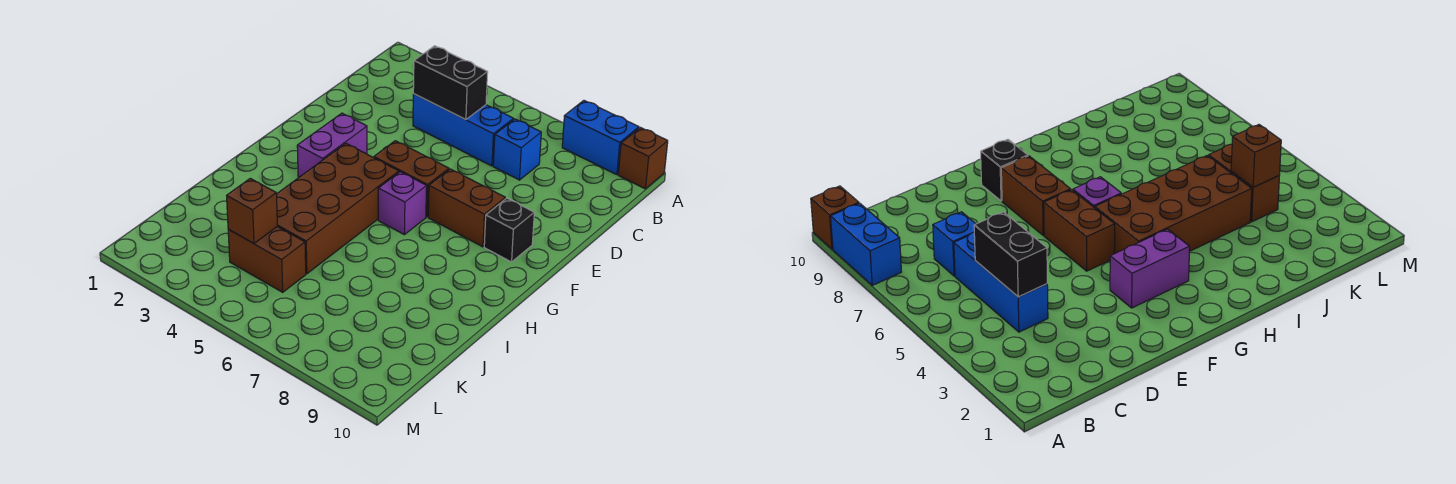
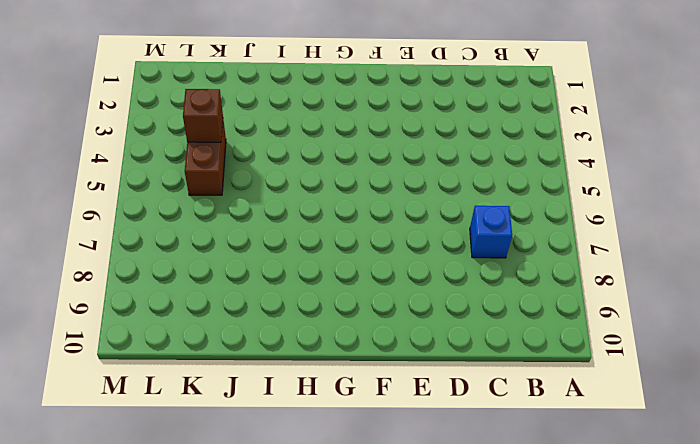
none -> blue brick A8:A9 level 1
none -> brown brick A10 level 1
none -> blue brick C4:C6 level 1

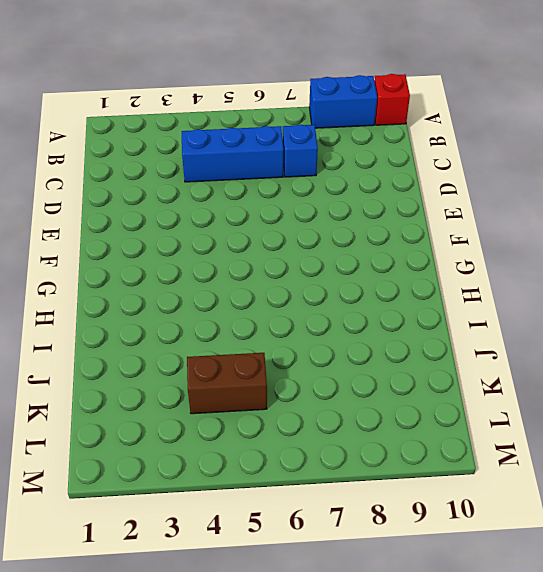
red brick A10 level 1 -> brown brick A10 level 1
none -> purple brick F3:G3 level 1
none -> brown brick F5:F6 level 1
none -> brown brick F7:F8 level 1

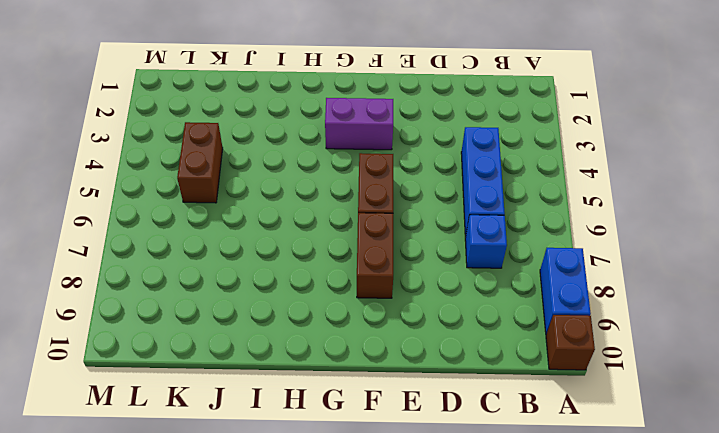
none -> black brick F9 level 1
none -> brown brick G4:J5 level 1
none -> purple brick G6 level 1

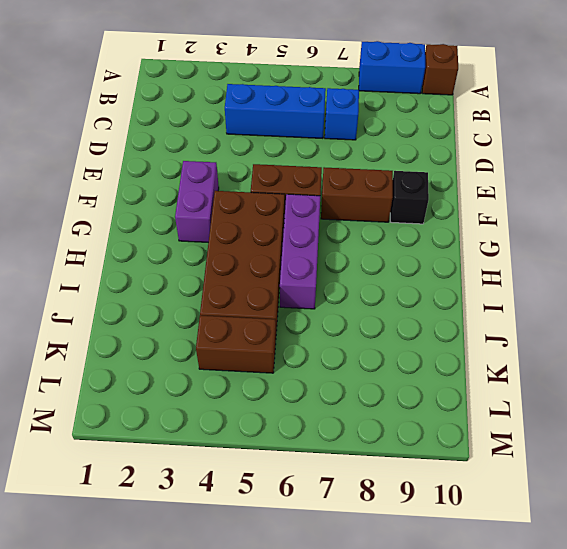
purple brick G6:I6 level 1 -> purple brick G6 level 1
none -> black brick C4:C5 level 2
none -> brown brick K4 level 2

